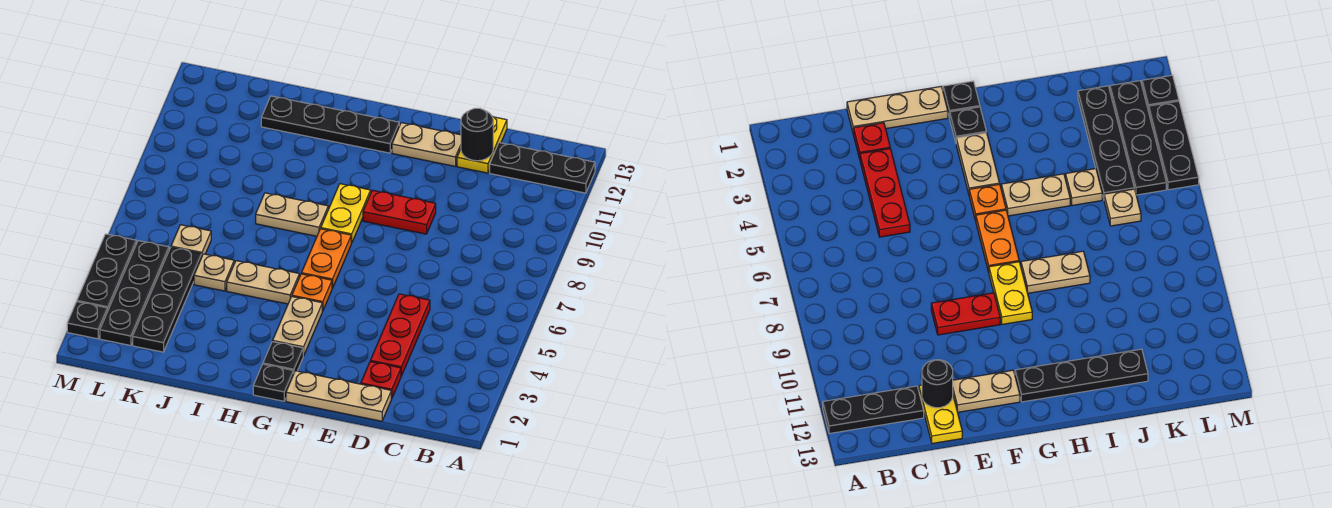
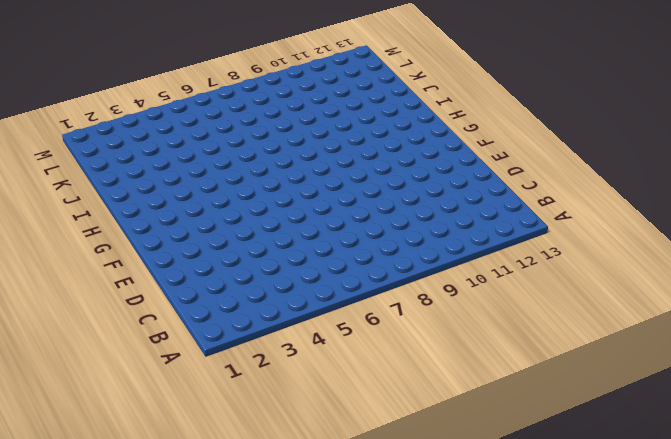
none -> black plate A12:C12 level 1
none -> tan plate D1:F1 level 1
none -> red plate D2 level 1

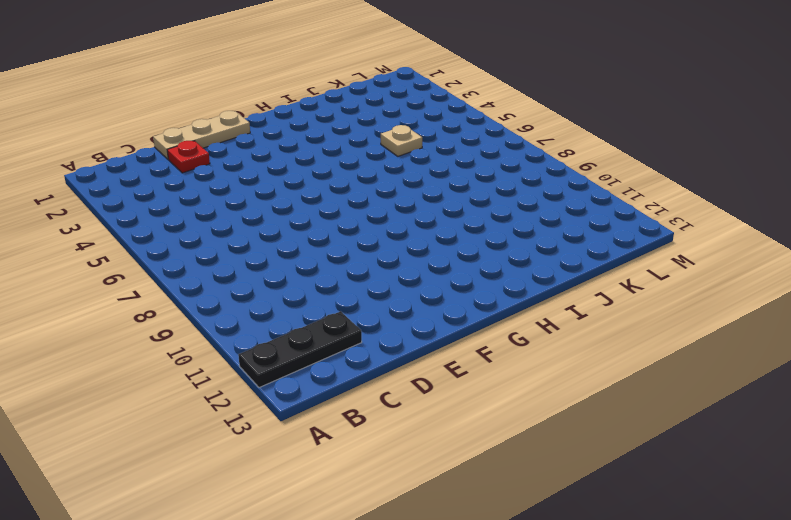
none -> red plate D3:D5 level 1
none -> yellow plate D12:D13 level 1
none -> red plate E9:F9 level 1

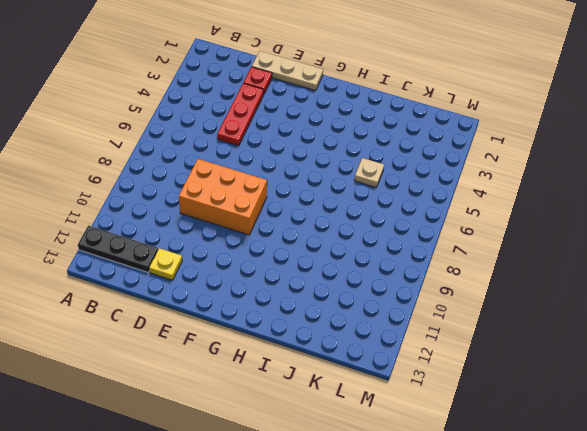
orange brick D8:F9 level 1 -> red plate E9:F9 level 1
yellow plate D12 level 1 -> yellow plate D12:D13 level 1
none -> tan plate E12:F12 level 1
none -> black plate G1 level 1
none -> black plate G2 level 1

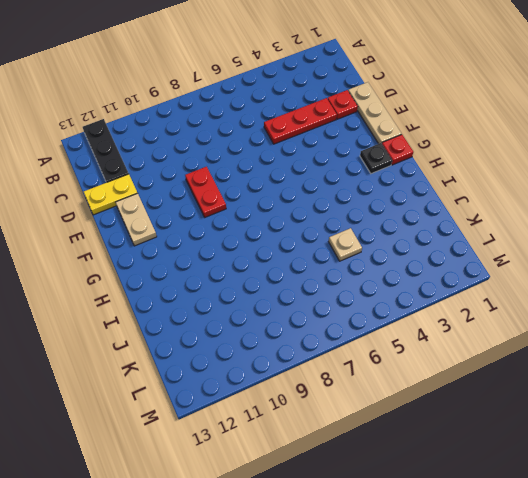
red plate G1 level 1 -> black plate G1 level 1
none -> tan plate G3:G4 level 1
none -> orange plate G5 level 1
none -> orange plate G6:G7 level 1

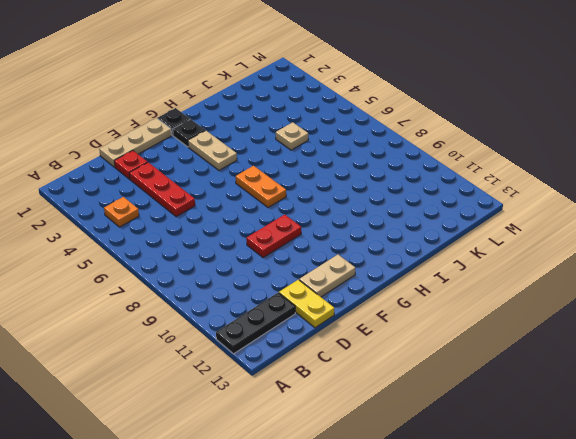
orange plate B4 level 1 -> orange plate G5 level 1
none -> yellow plate G8:G9 level 1
none -> black plate G12:J12 level 1
none -> tan plate H5:I5 level 1

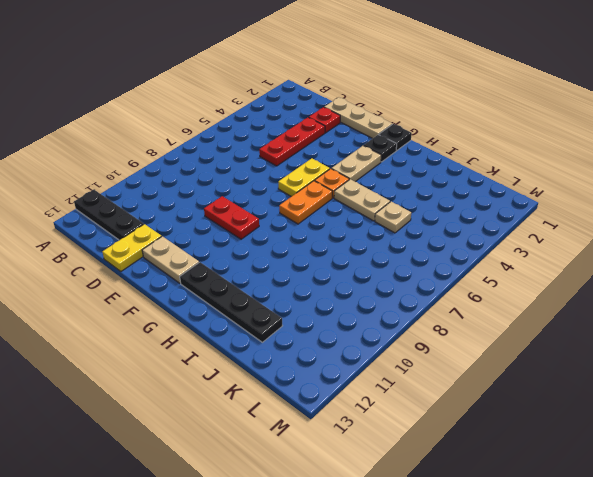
yellow plate F5:F6 level 1 -> yellow plate G8:G9 level 1
none -> tan plate H8:I8 level 1
none -> black plate K2:K5 level 1
none -> tan plate K6 level 1

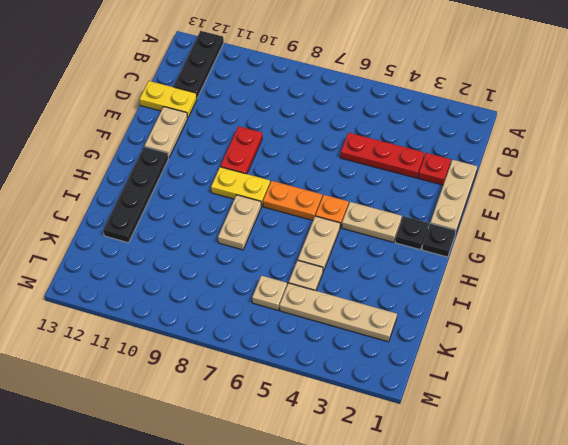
tan plate K2:K5 level 1 -> black plate K2:K5 level 1
none -> black plate L2:L5 level 1
none -> black plate M2 level 1
none -> black plate M3:M5 level 1

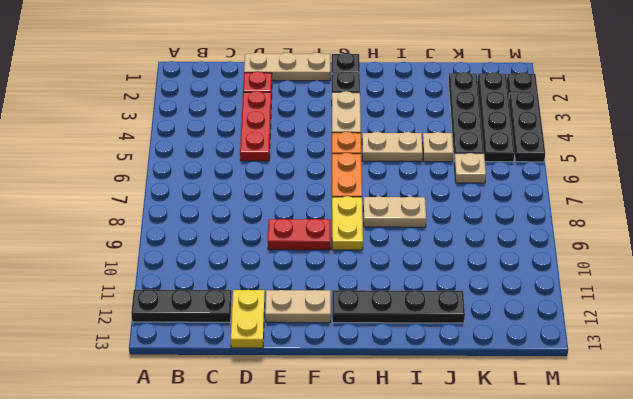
none -> black round brick D12 level 2

